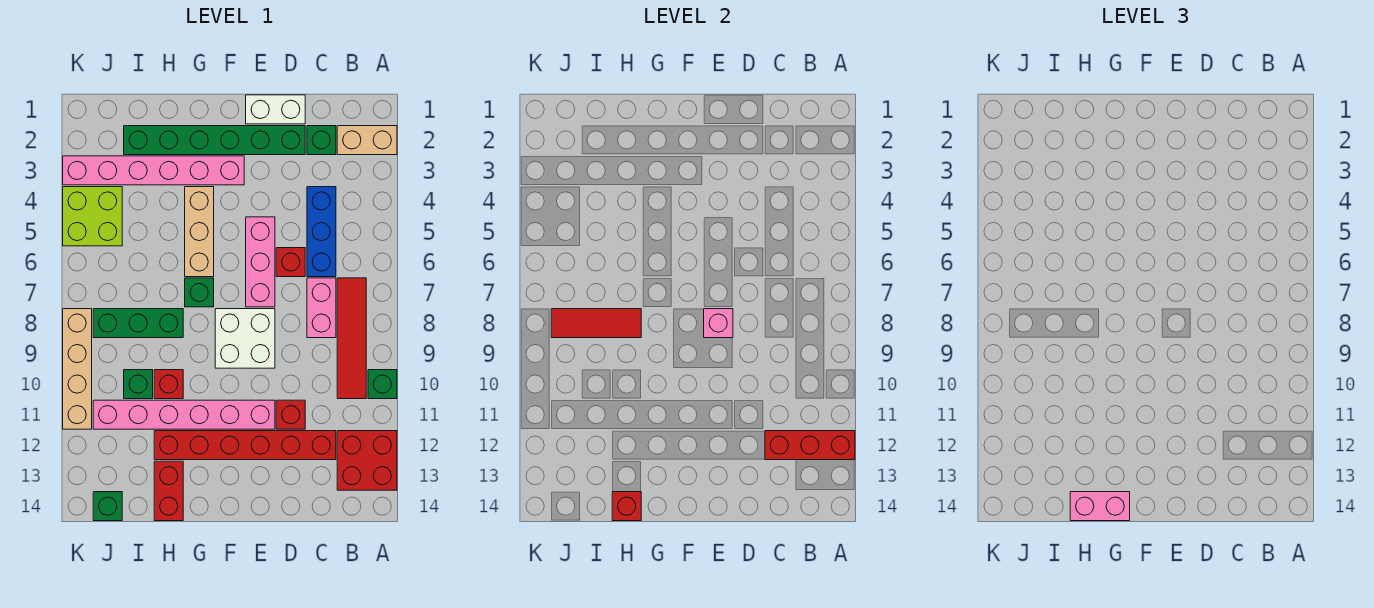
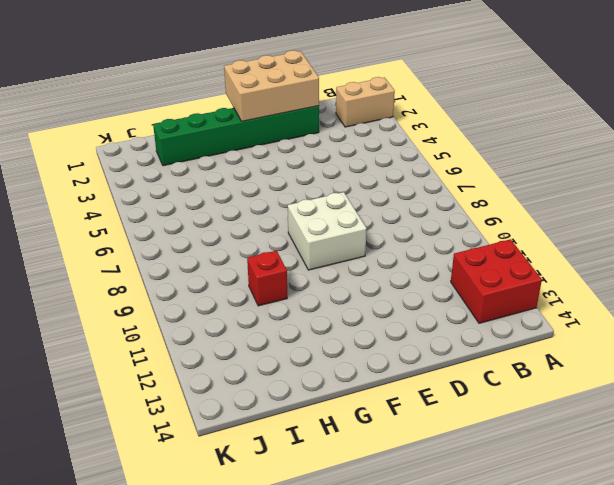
tan brick D1:F2 level 2 -> none
none -> green brick A10 level 1
none -> red tile B7:B10 level 1
none -> green brick C2 level 1
none -> blue brick C4:C6 level 1

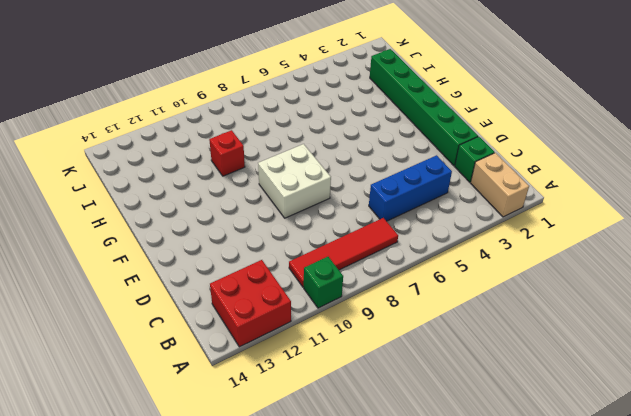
none -> pink brick C7:C8 level 1
none -> red brick C12:H12 level 1
none -> white brick D1:E1 level 1
none -> red brick D6 level 1

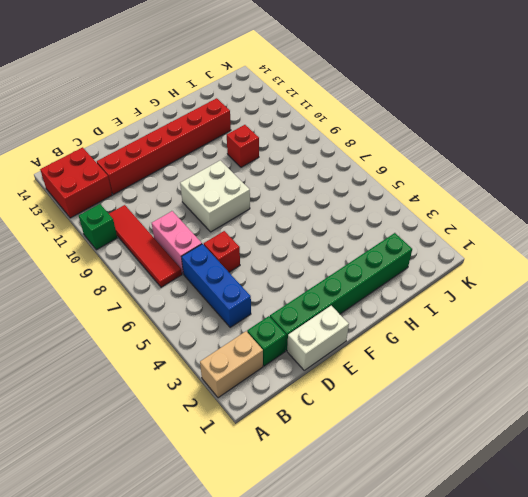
none -> red brick D11 level 1
none -> pink brick E5:E7 level 1
none -> pink brick E11:J11 level 1
none -> pink brick F3:K3 level 1

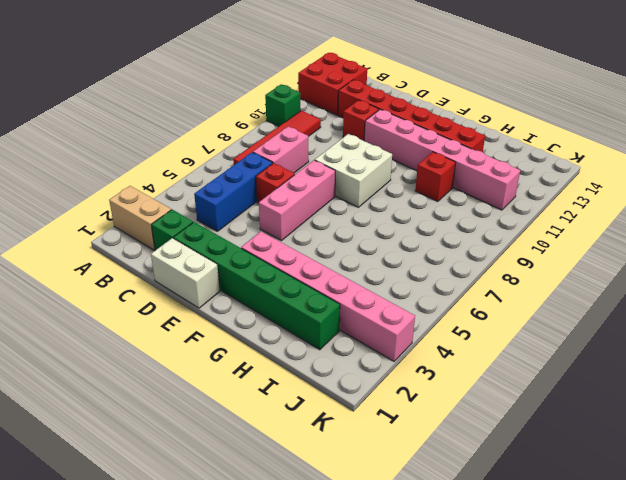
none -> tan brick G4:G6 level 1
none -> green brick G7 level 1
none -> green brick H8:J8 level 1
none -> red brick H13:H14 level 1

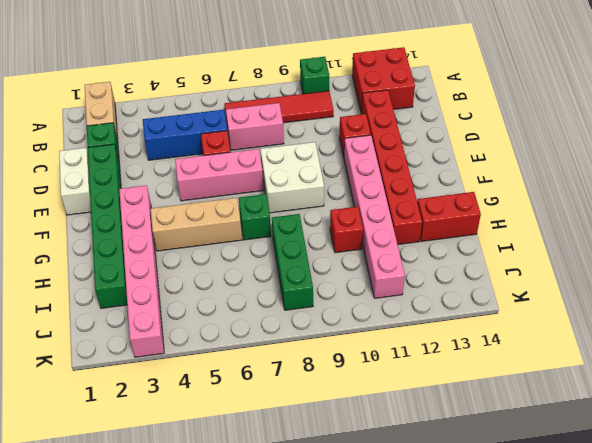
none -> green brick I10 level 1
none -> lime brick J4:K5 level 1
none -> green brick J14 level 1
none -> tan brick K8:K11 level 1

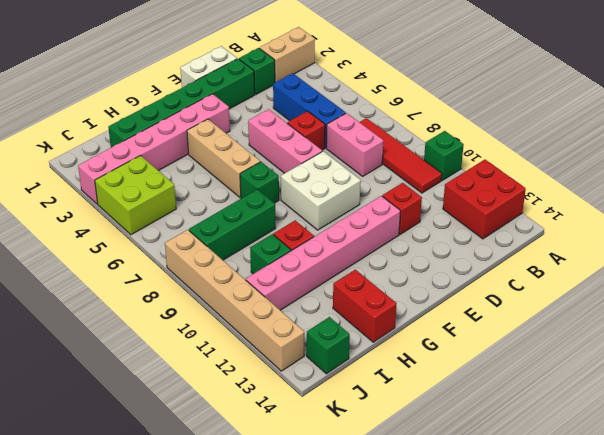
tan brick K8:K13 level 1 -> tan brick K8:K11 level 1
none -> red brick C12:H12 level 1
none -> red brick A12:C12 level 2
none -> pink brick E8 level 2
none -> red tile H8:J8 level 2

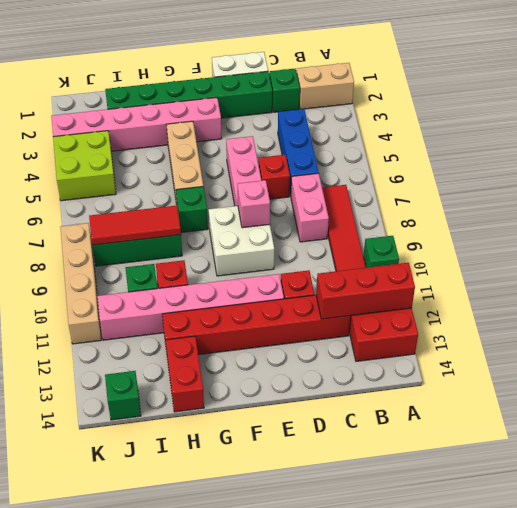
none -> red brick H14 level 2
none -> pink brick G14:H14 level 3

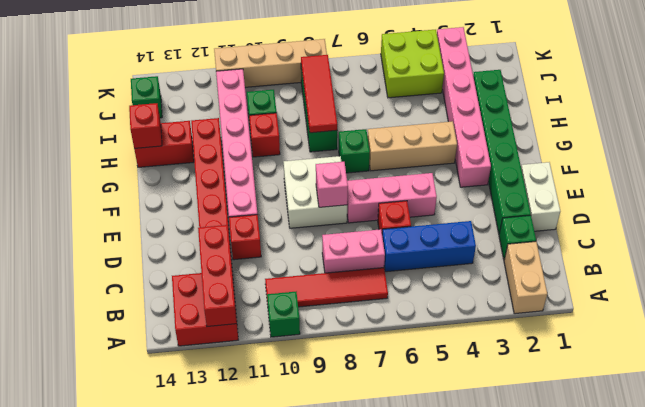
none -> pink brick G14:H14 level 3

